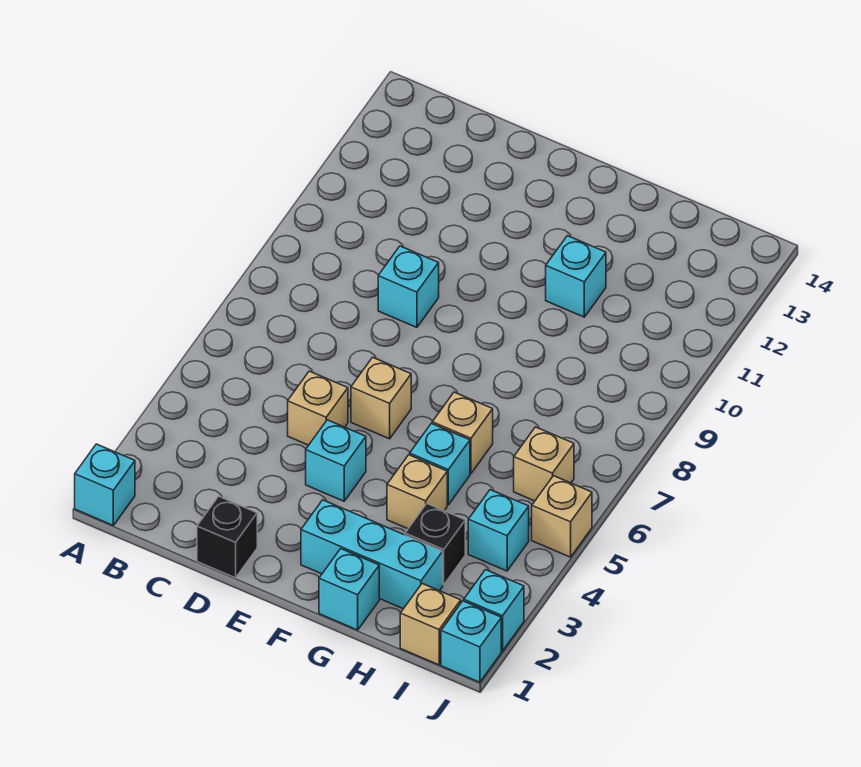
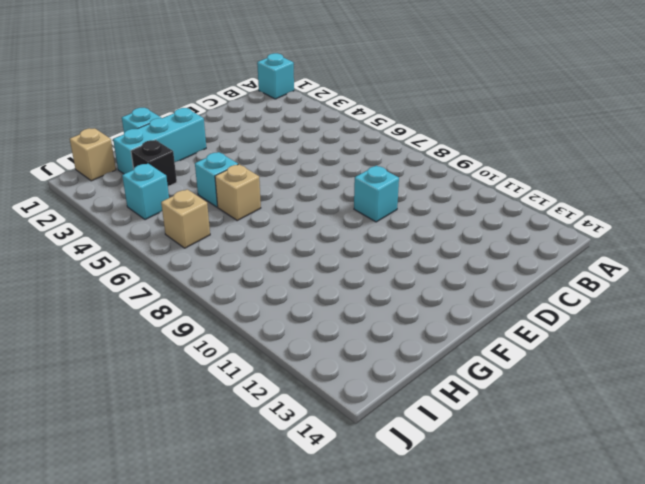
none -> black brick D1 level 1
none -> tan brick D5 level 1
none -> cyan brick E4 level 1

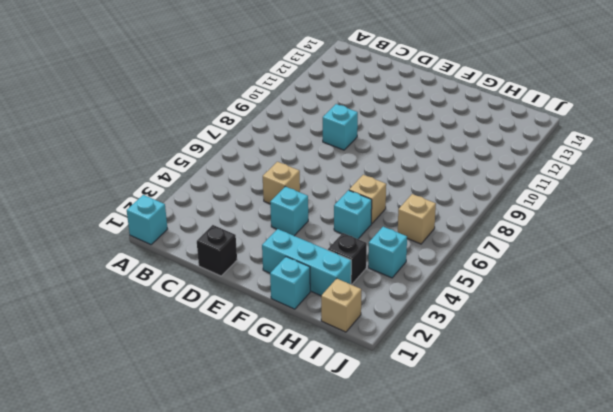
none -> tan brick E6 level 1
none -> tan brick G4 level 1
none -> cyan brick G11 level 1

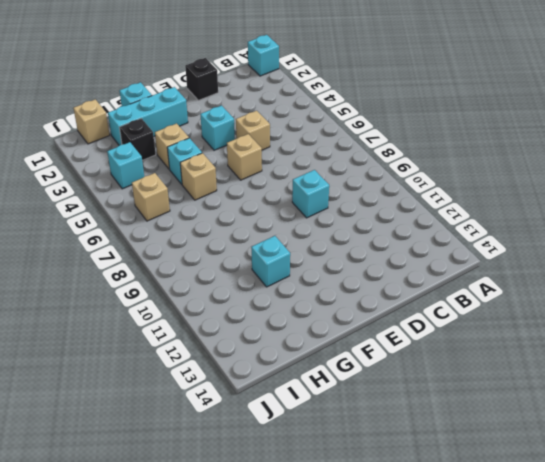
none -> cyan brick J1 level 1
none -> cyan brick J2 level 1
none -> tan brick J5 level 1

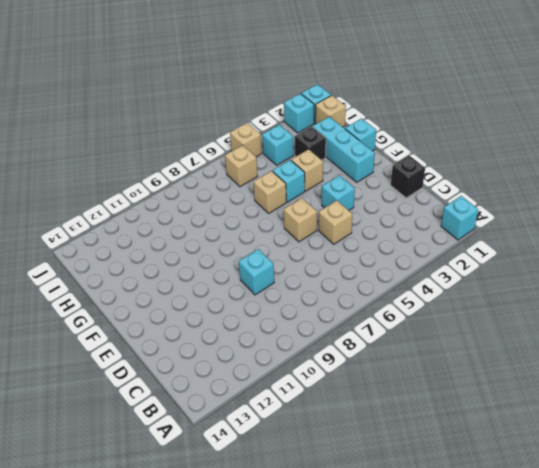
none -> cyan brick G11 level 1

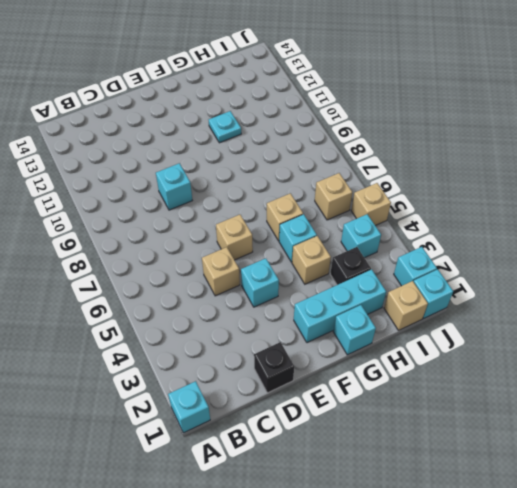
cyan plate G11 level 1 -> cyan brick G11 level 1

